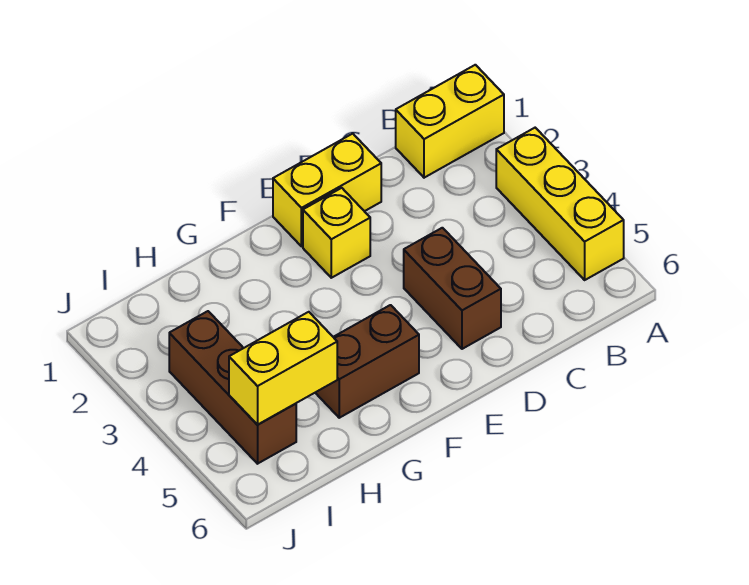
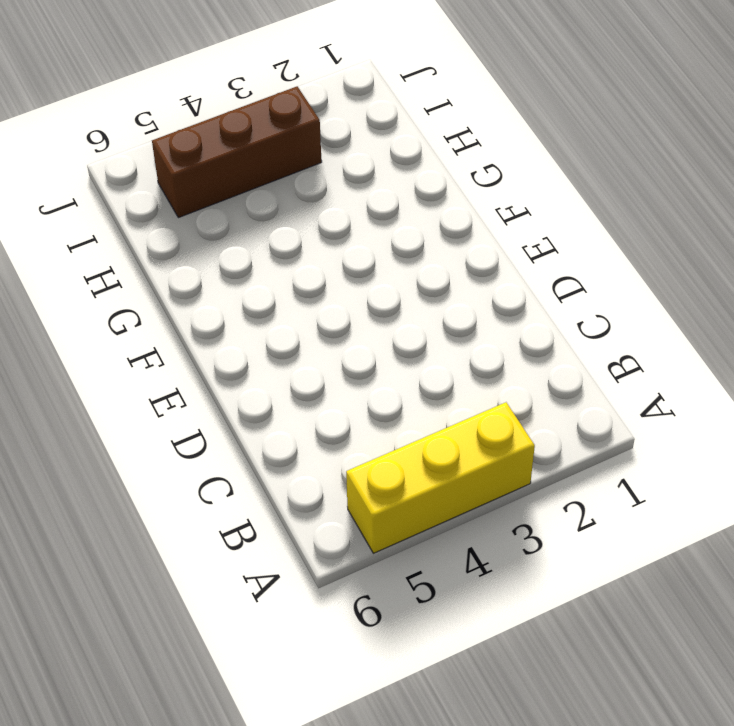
none -> yellow brick A1:B1 level 1
none -> yellow brick D1:E1 level 1

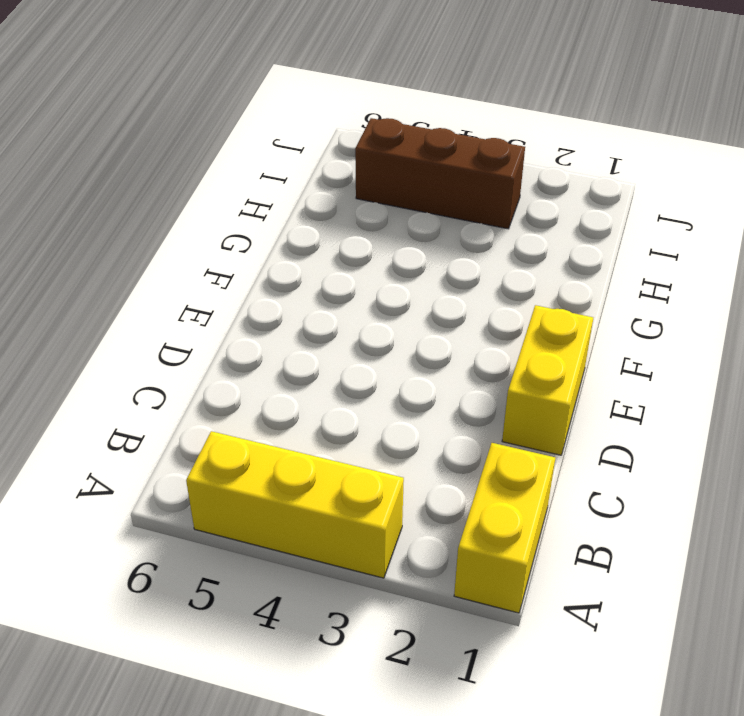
none -> brown brick D4:D5 level 1
none -> yellow brick E2 level 1

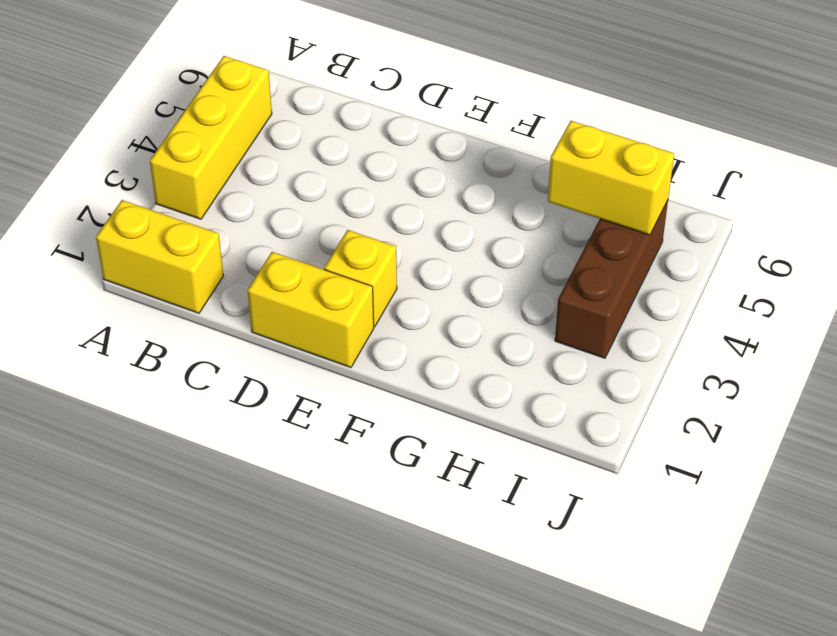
none -> brown brick D4:D5 level 1
none -> brown brick F5:G5 level 1

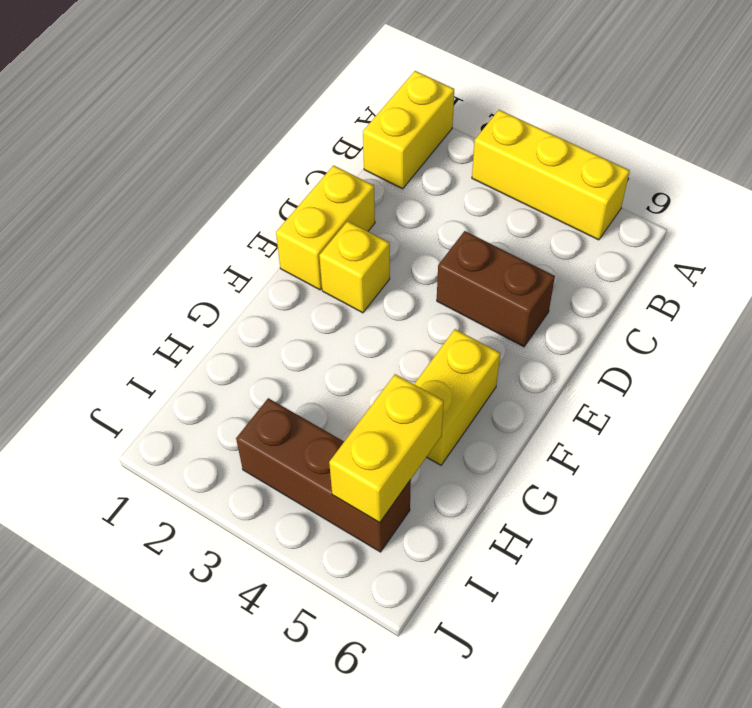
yellow brick F5:G5 level 1 -> brown brick F5:G5 level 1

